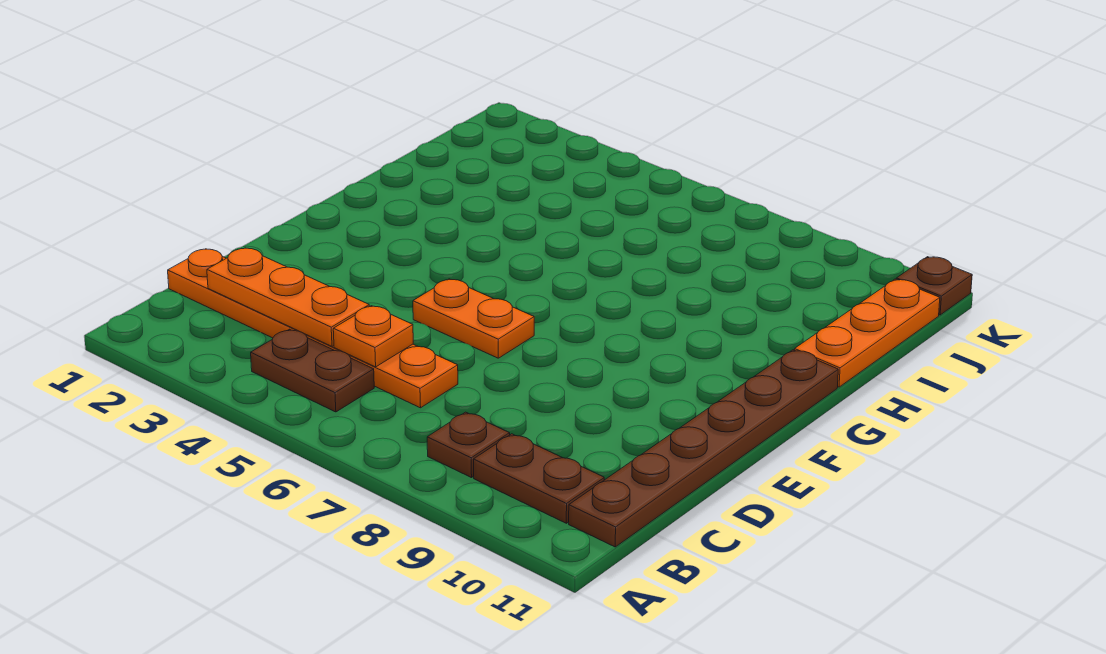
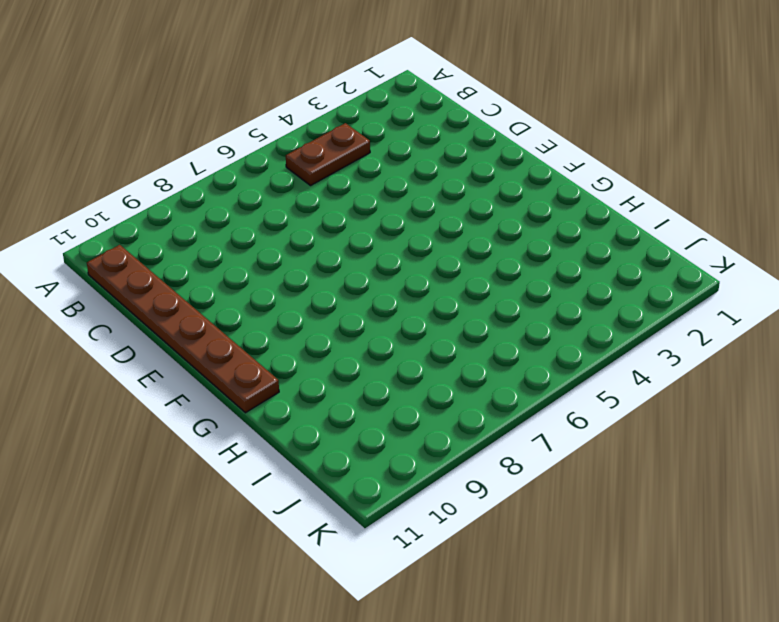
none -> brown plate B8 level 1
none -> brown plate B9:B10 level 1

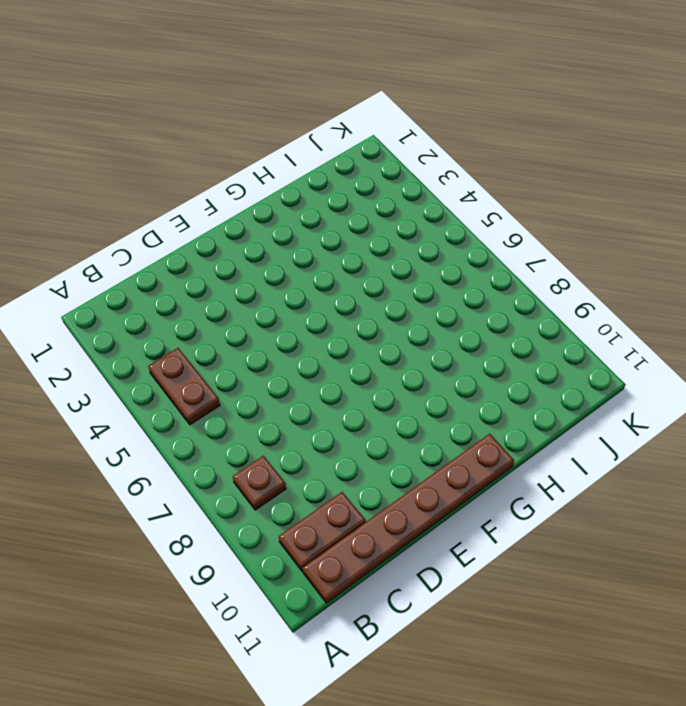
brown plate B10:C10 level 1 -> brown plate B9:B10 level 1
none -> orange plate C1:C6 level 1
none -> orange plate E5:E6 level 1

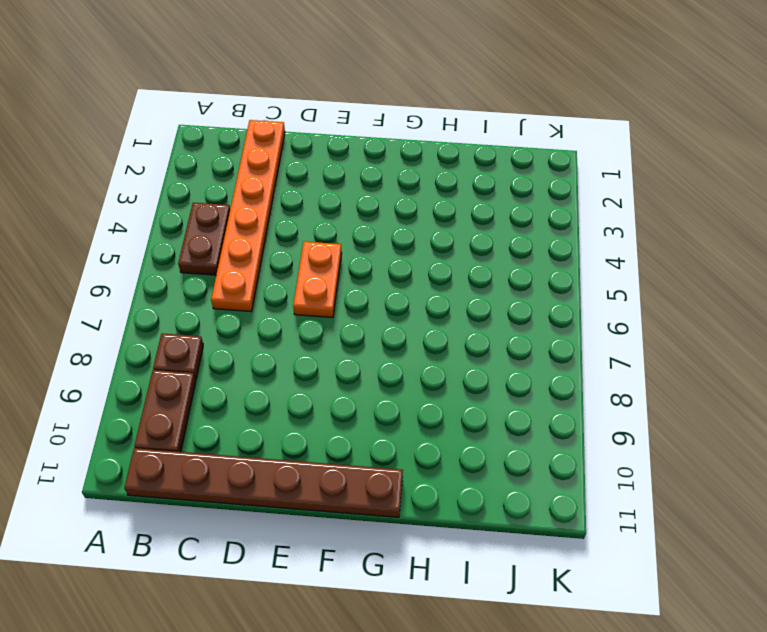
none -> orange plate H11:J11 level 1
none -> brown plate K11 level 1

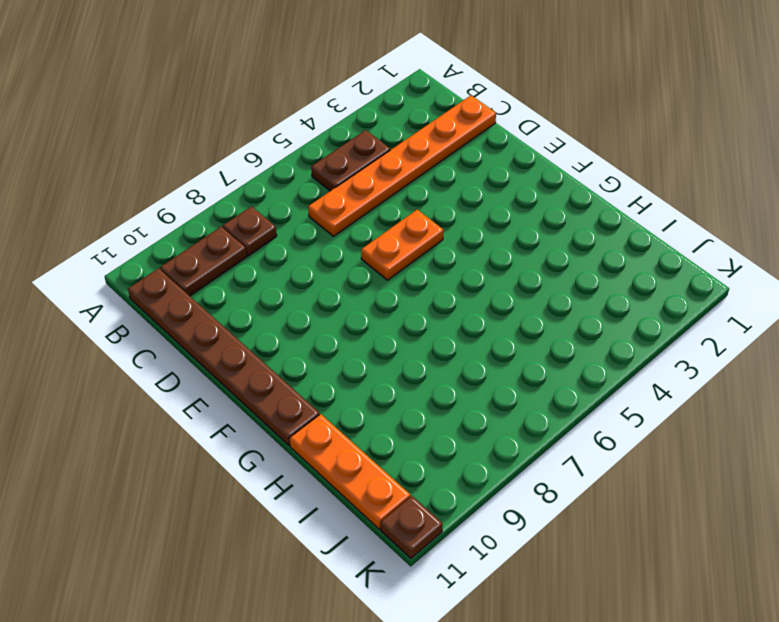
none -> orange plate C2:C4 level 2
none -> orange plate C5 level 2

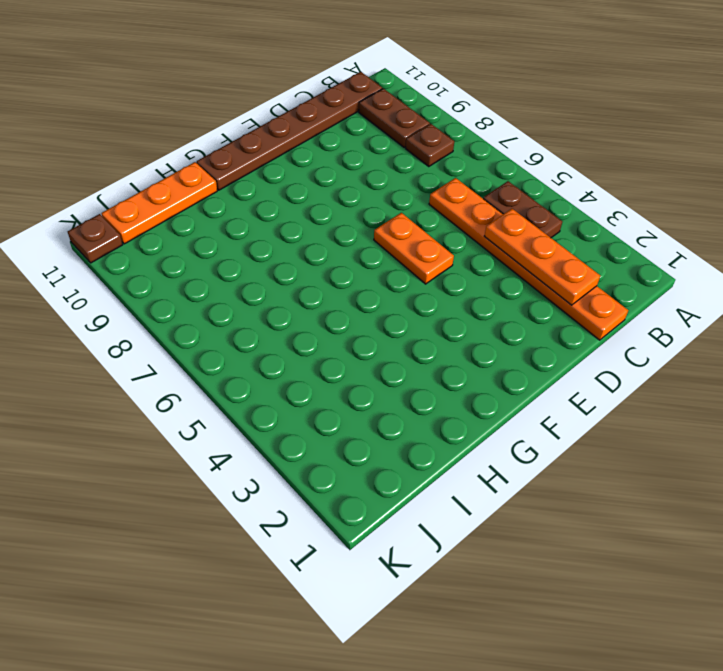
none -> orange plate C5 level 2

